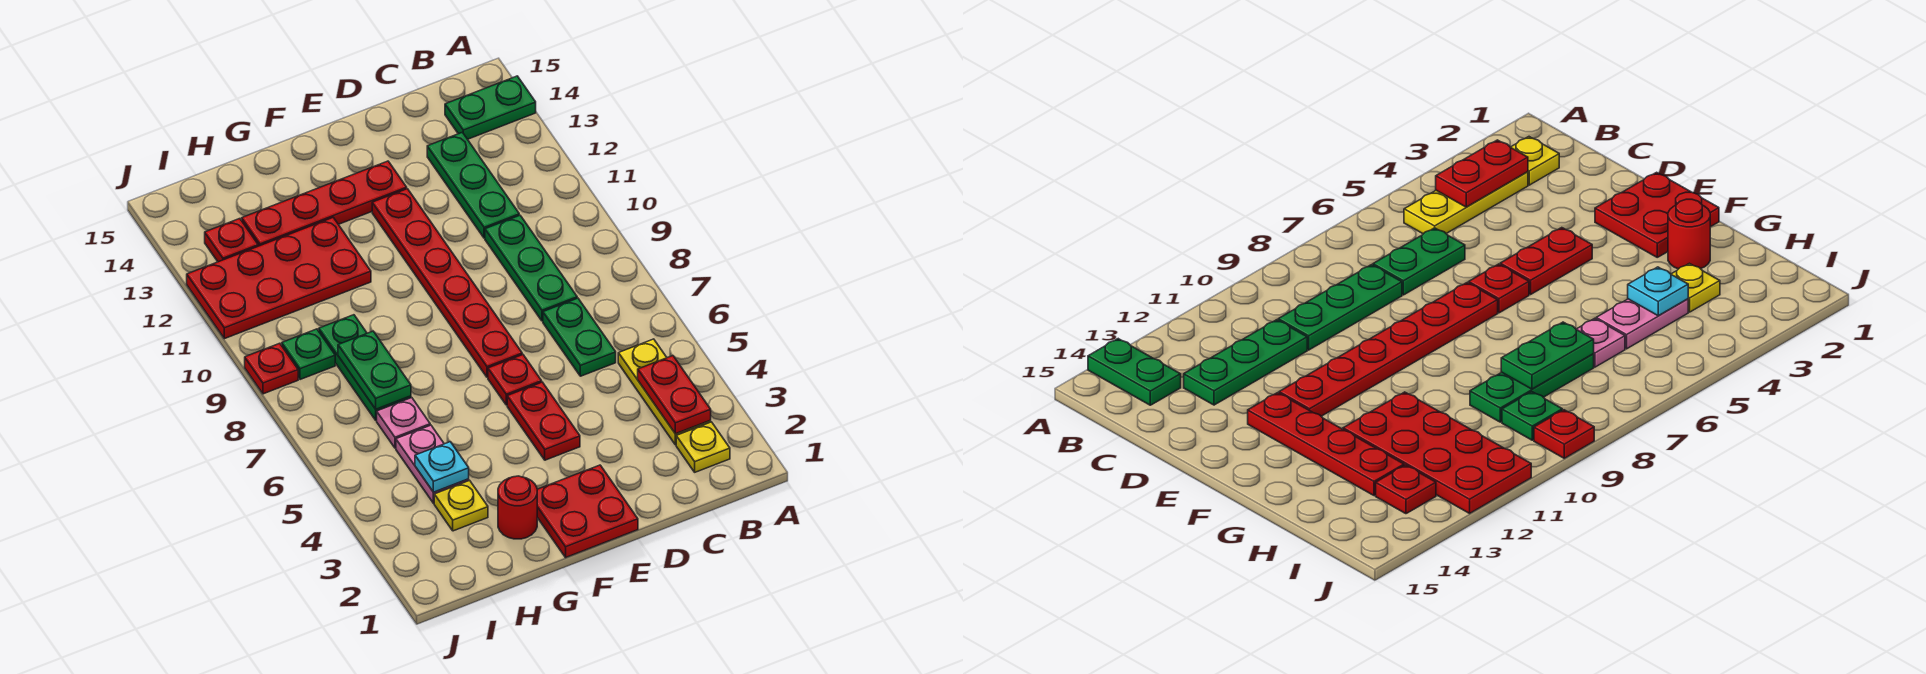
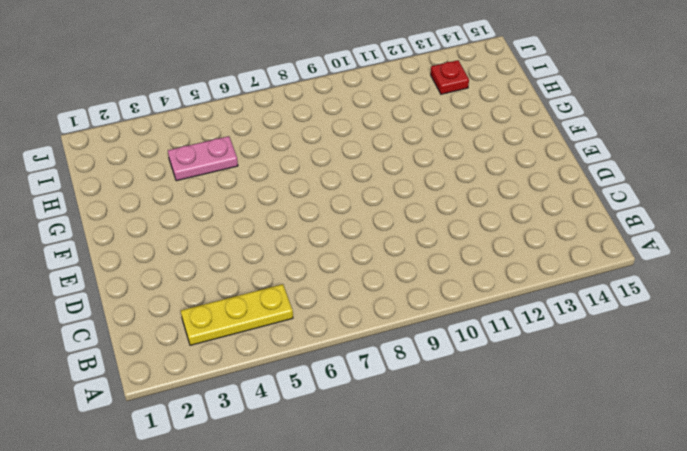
none -> green plate A14:B14 level 1
none -> yellow plate B2 level 1
none -> green plate C6:C7 level 1

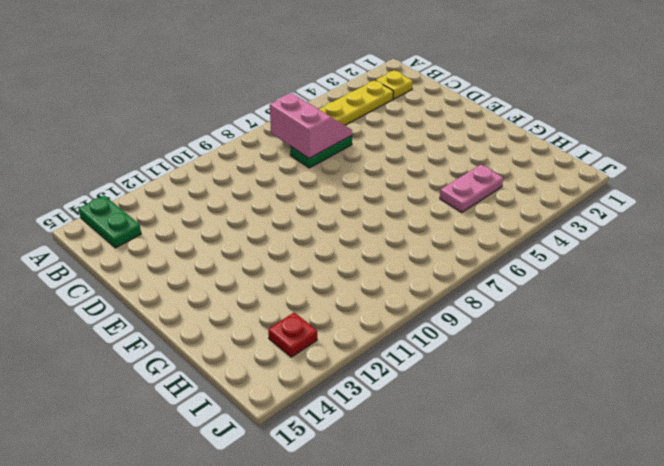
pink slope B6:C7 level 2 top 7 -> none
none -> green plate C8:C10 level 1
none -> green plate C11:C13 level 1
none -> red plate E1:F2 level 1

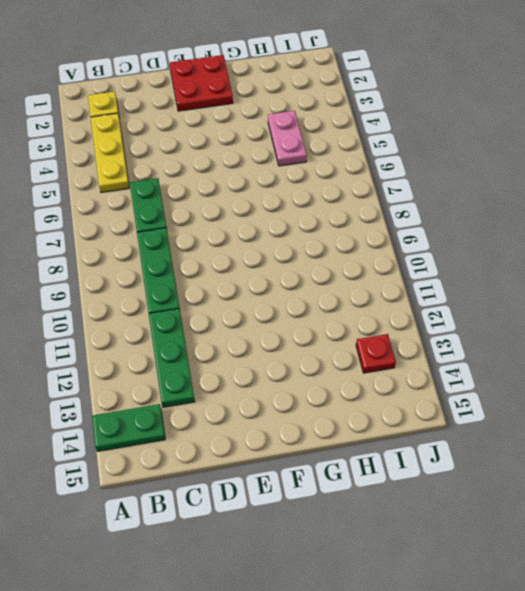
none -> red plate E4:E5 level 1
none -> red plate E6 level 1
none -> red plate E7:E12 level 1

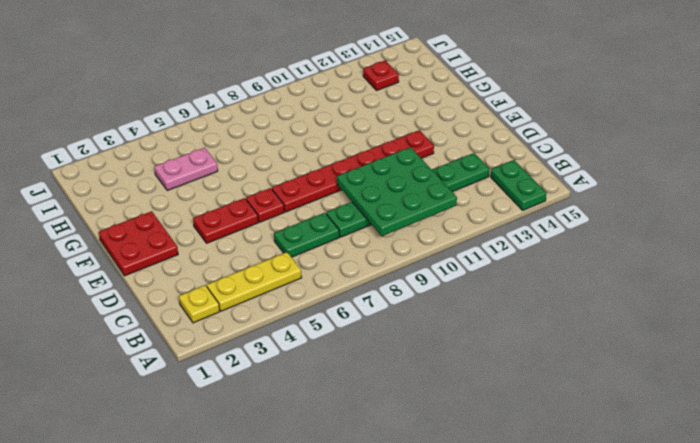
green plate B9:D11 level 2 -> none
none -> red plate E13:H13 level 1
none -> red round brick G2 level 1
none -> red plate G11:J12 level 1

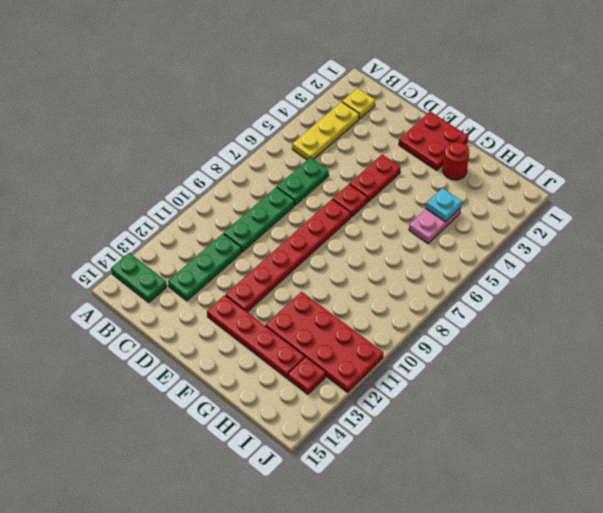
none -> yellow plate H3 level 1
none -> pink plate H6 level 1
none -> green plate H7:H9 level 1

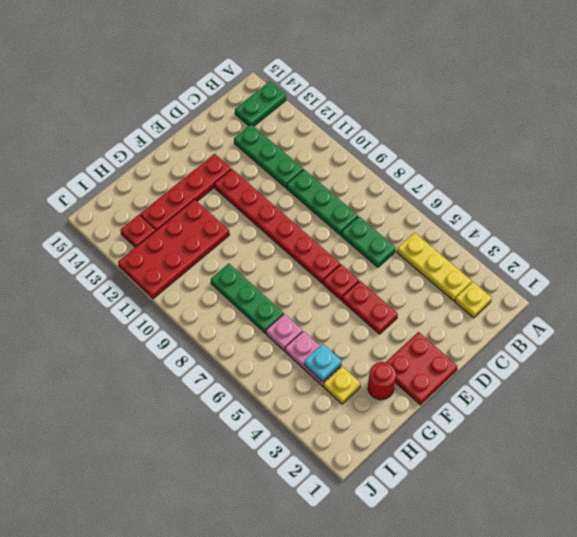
none -> green plate I9 level 1
none -> red plate J9 level 1
none -> red plate B3:B4 level 2

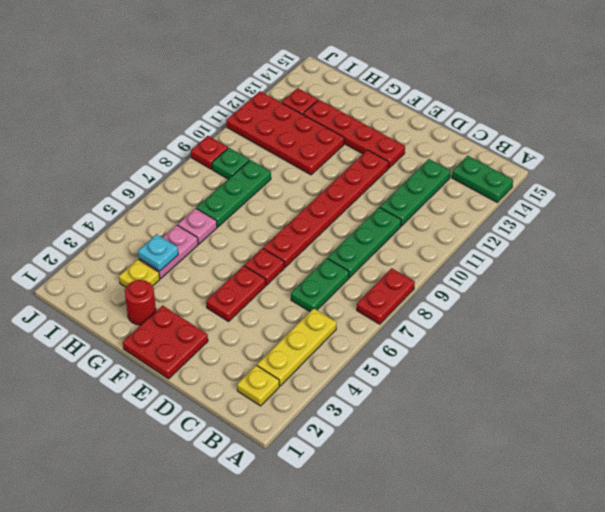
red plate A7:A8 level 1 -> red plate B3:B4 level 2
none -> green plate H7:H8 level 2

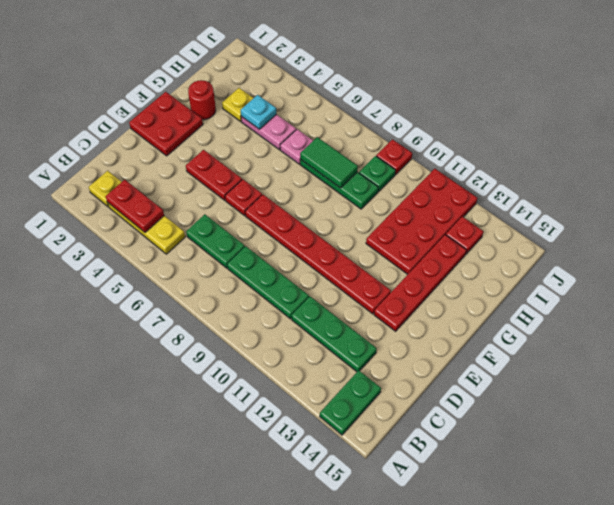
green tile H7:H8 level 2 -> green plate H7:H8 level 2

